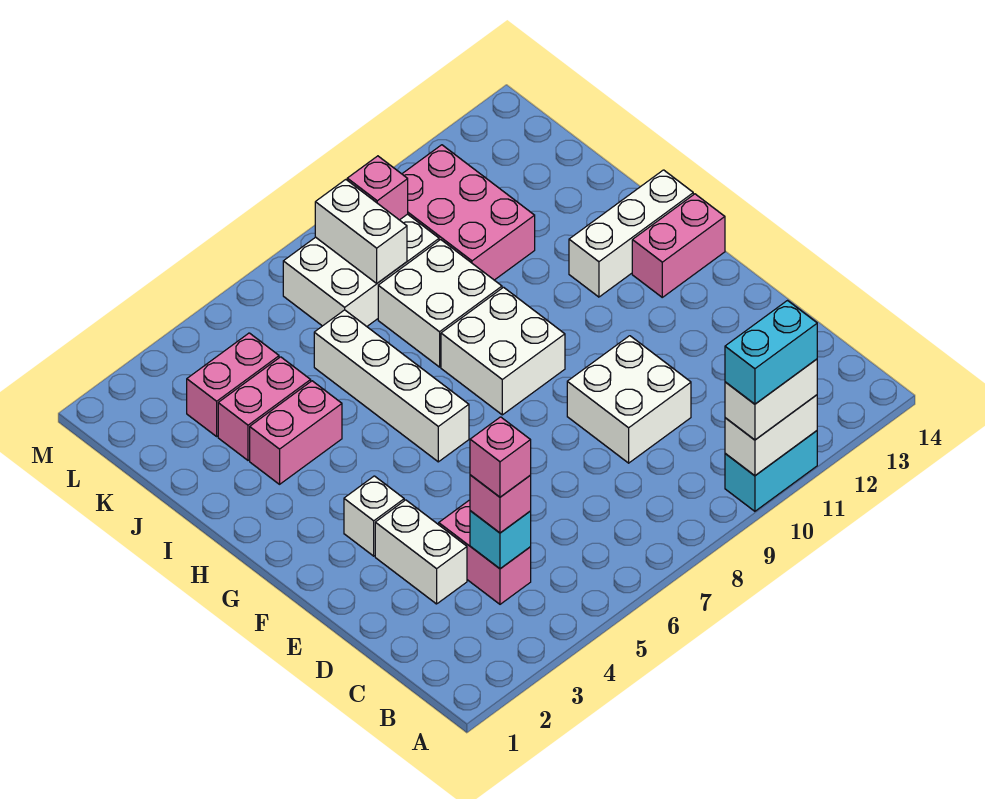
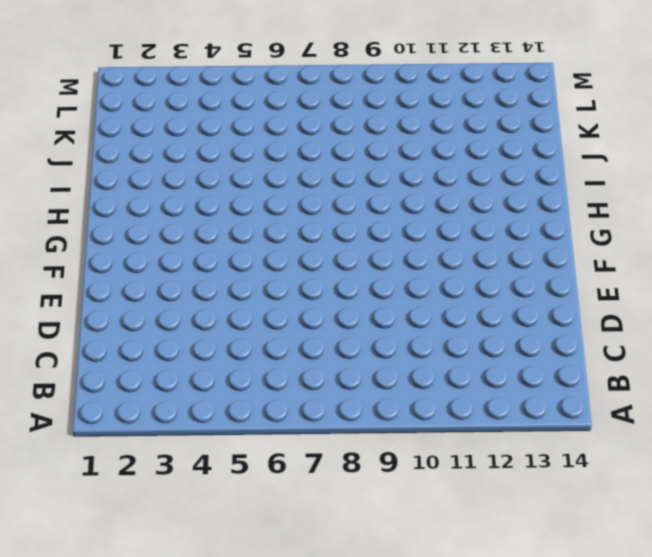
none -> cyan brick A10:A11 level 1
none -> pink brick C4:D4 level 1
none -> white brick D3:E3 level 1

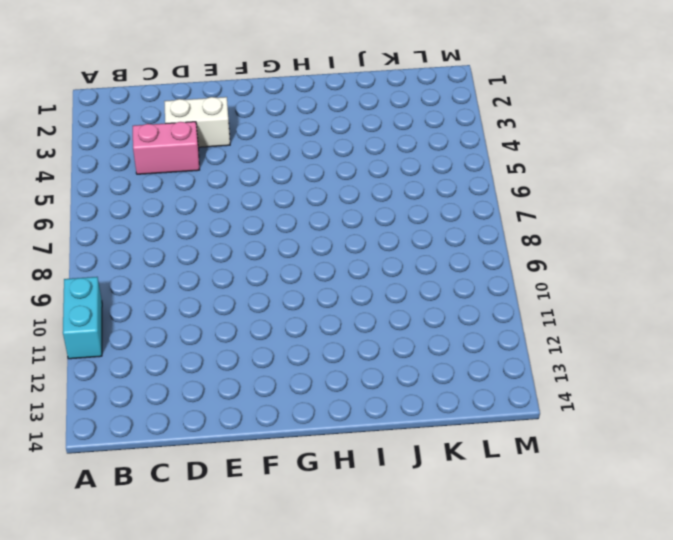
none -> white brick D9:E10 level 1
none -> white brick F3 level 1
none -> white brick G6:J6 level 1

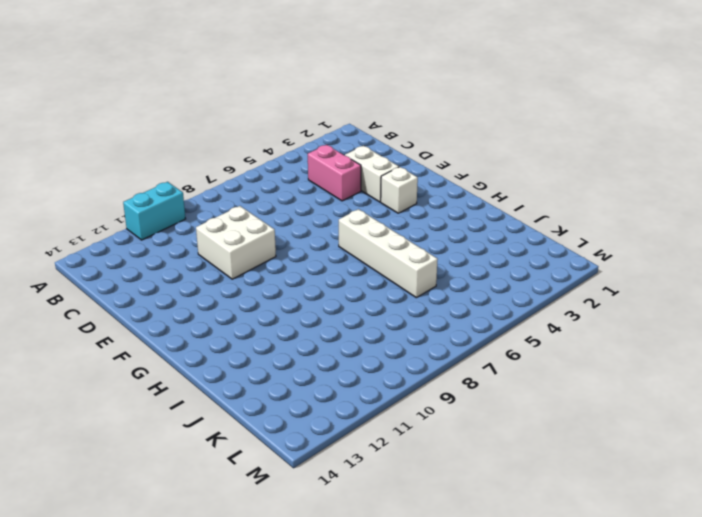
none -> white brick G8:H9 level 1
none -> pink brick G13:G14 level 1
none -> white brick H12:H14 level 1

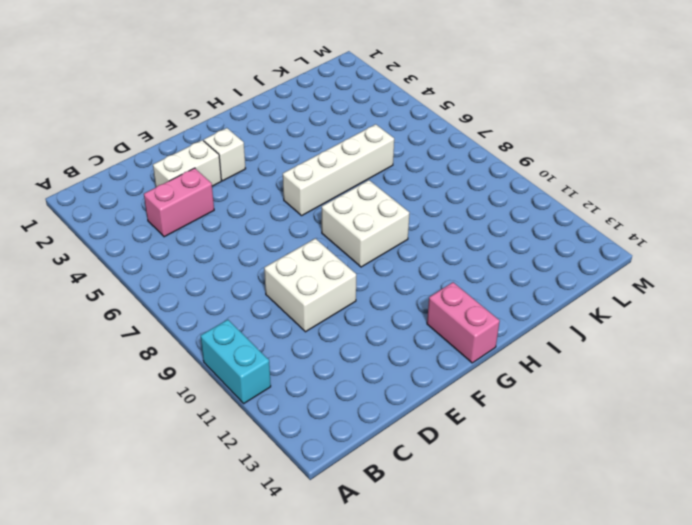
none -> white brick H12:H14 level 1
none -> pink brick I3:I4 level 1
none -> white brick I8:J9 level 1

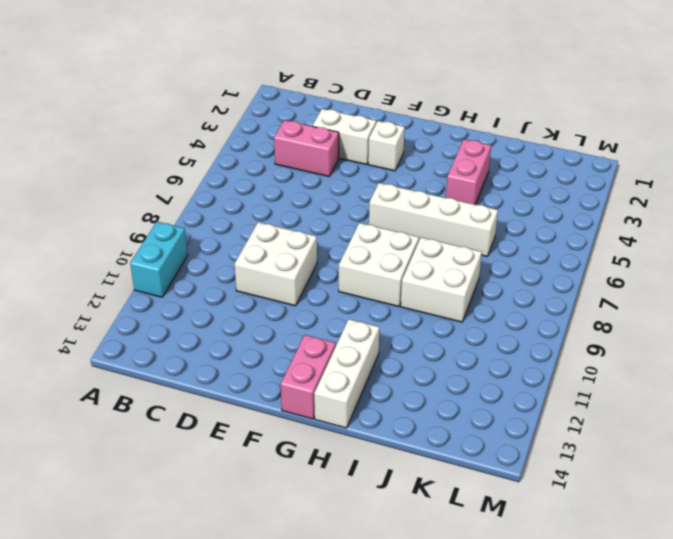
none -> pink brick J3:J4 level 1
none -> pink brick J10:L11 level 1
none -> pink brick K3:K4 level 1

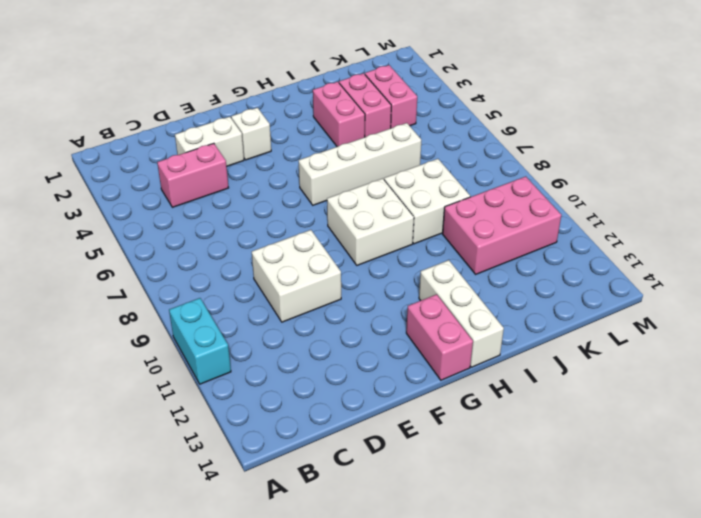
none -> white brick K7:L9 level 1
none -> white brick A10:A11 level 2
none -> cyan brick C4 level 2

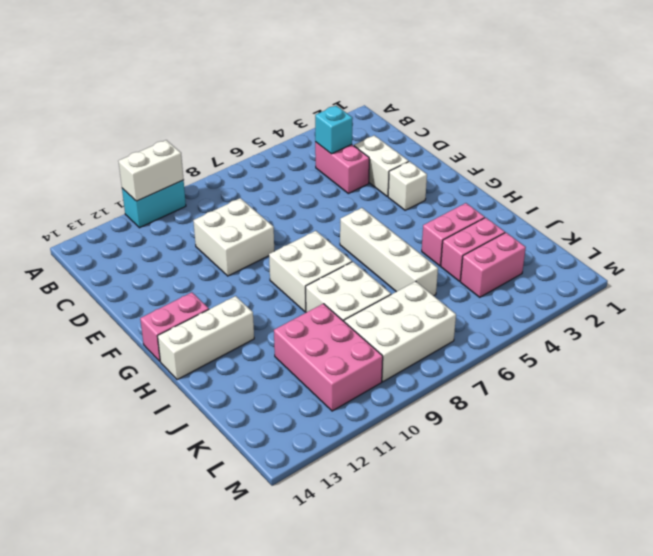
none -> white brick K8:L8 level 2
none -> pink brick L9 level 2
none -> white brick A10:A11 level 3

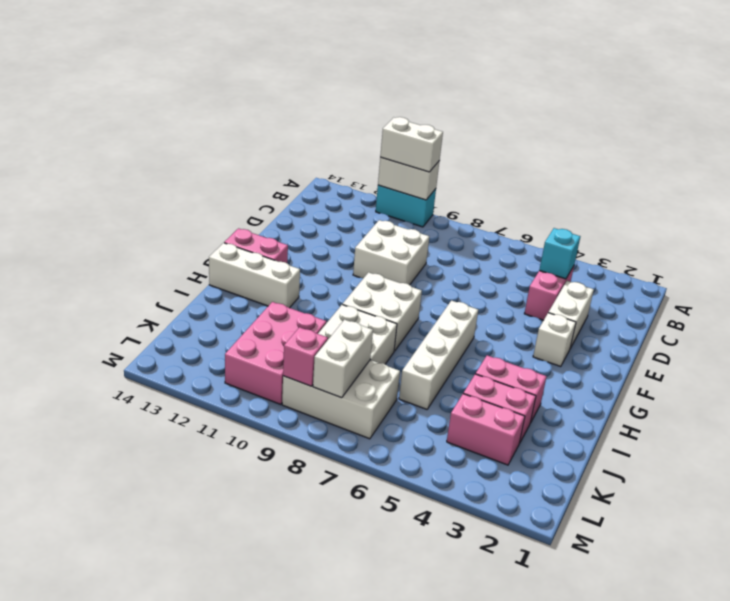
none -> pink brick C4 level 3
none -> cyan brick A10:A11 level 4
none -> pink brick C4 level 4

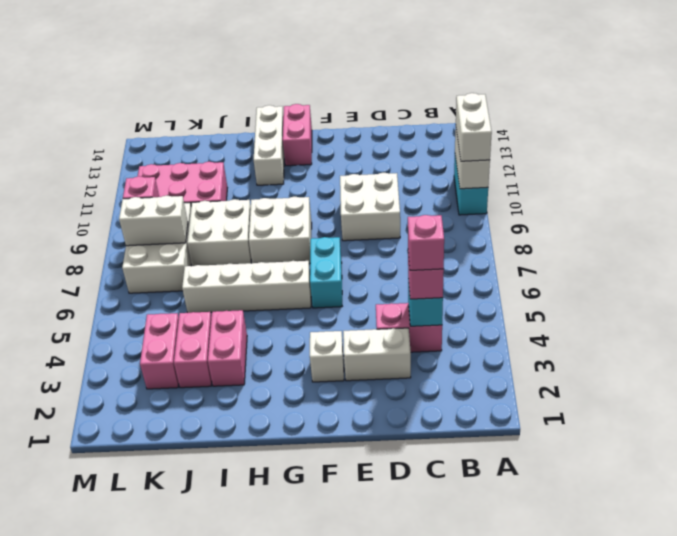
cyan brick F6:F7 level 1 -> cyan brick A10:A11 level 4

